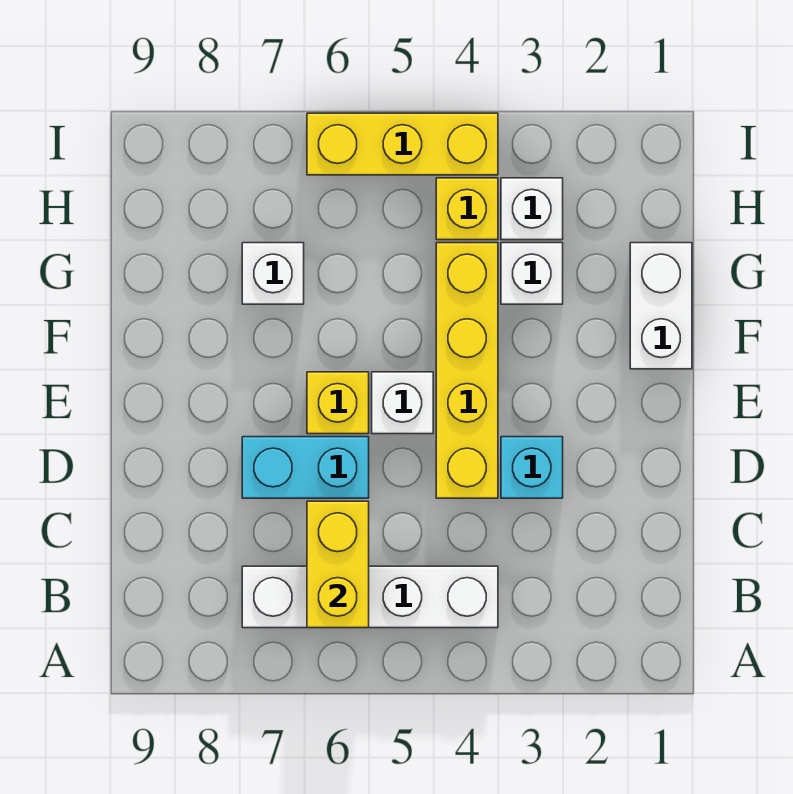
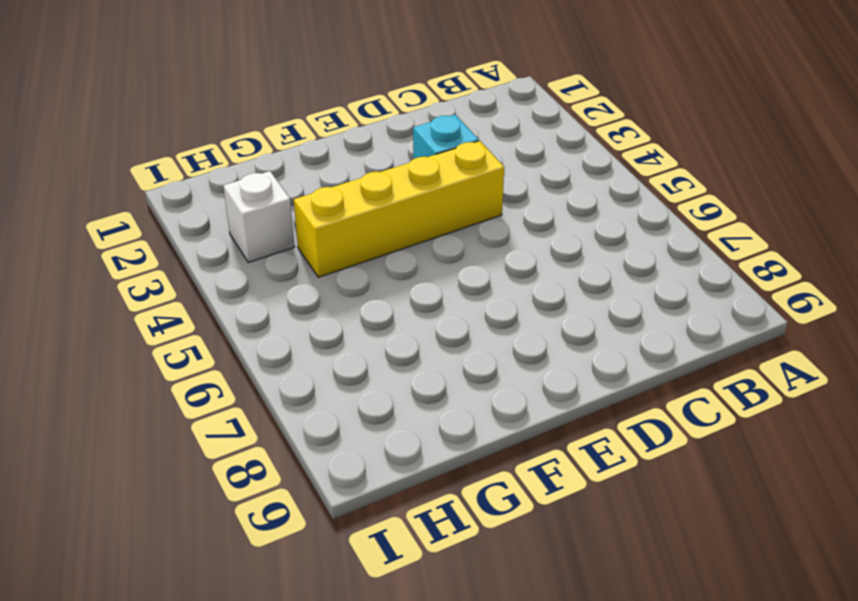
none -> white brick B4:B7 level 1
none -> cyan brick D6:D7 level 1
none -> white brick E5 level 1

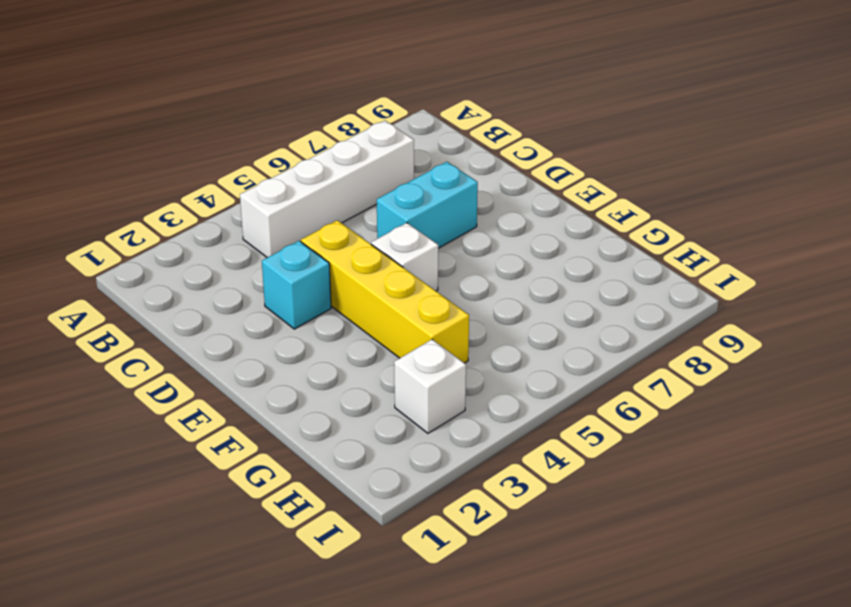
none -> yellow brick E6 level 1
none -> white brick F1:G1 level 1
none -> white brick G3 level 1

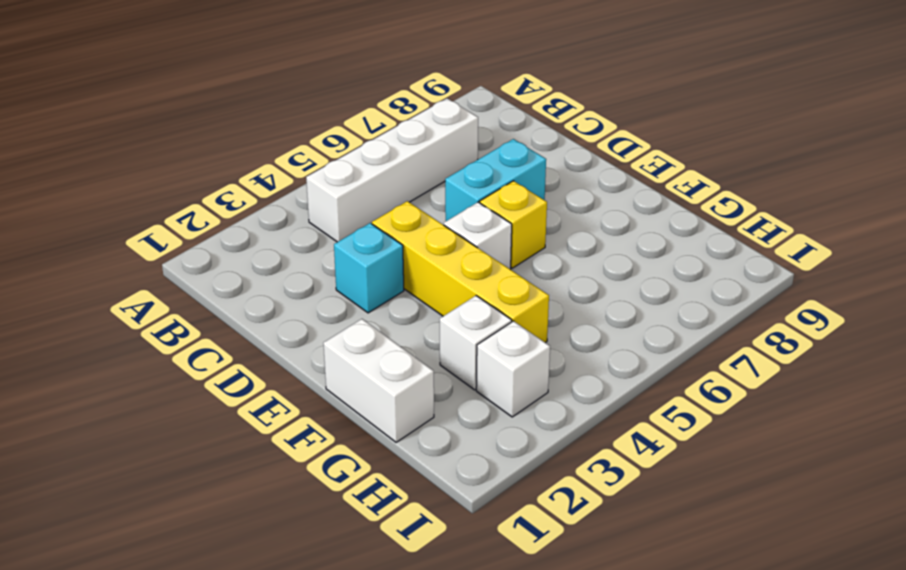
none -> white brick G7 level 1
none -> yellow brick H4 level 1
none -> yellow brick I4:I6 level 1

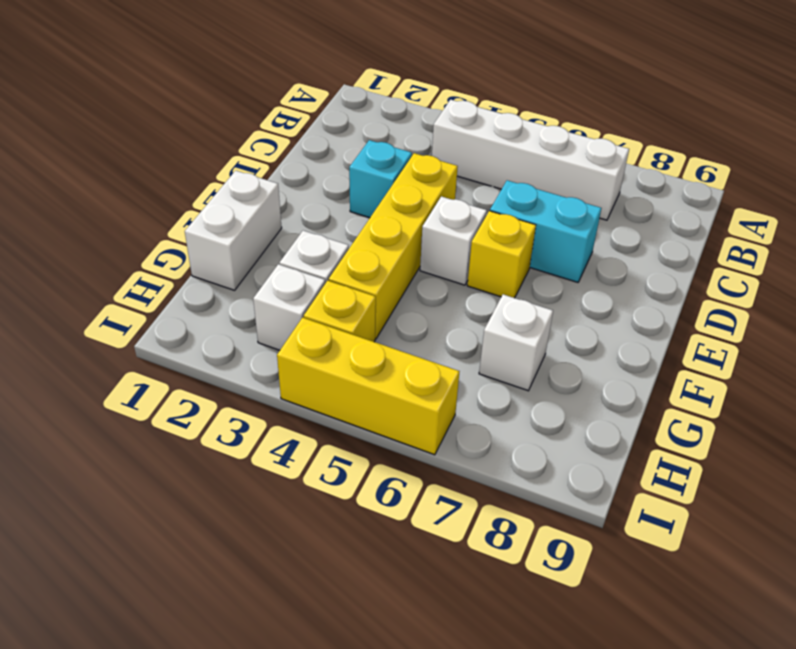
none -> yellow brick B6:C6 level 2

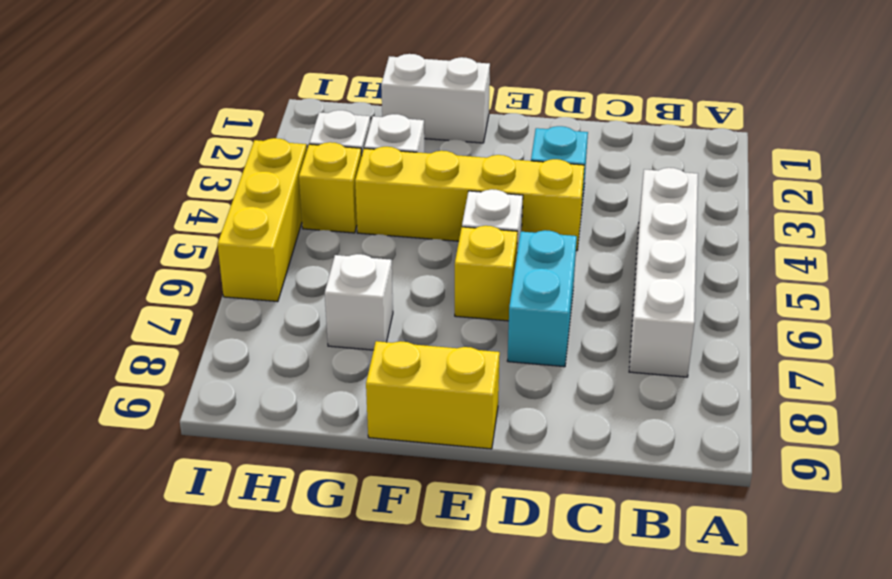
yellow brick E9:F9 level 1 -> yellow brick B6:C6 level 2

